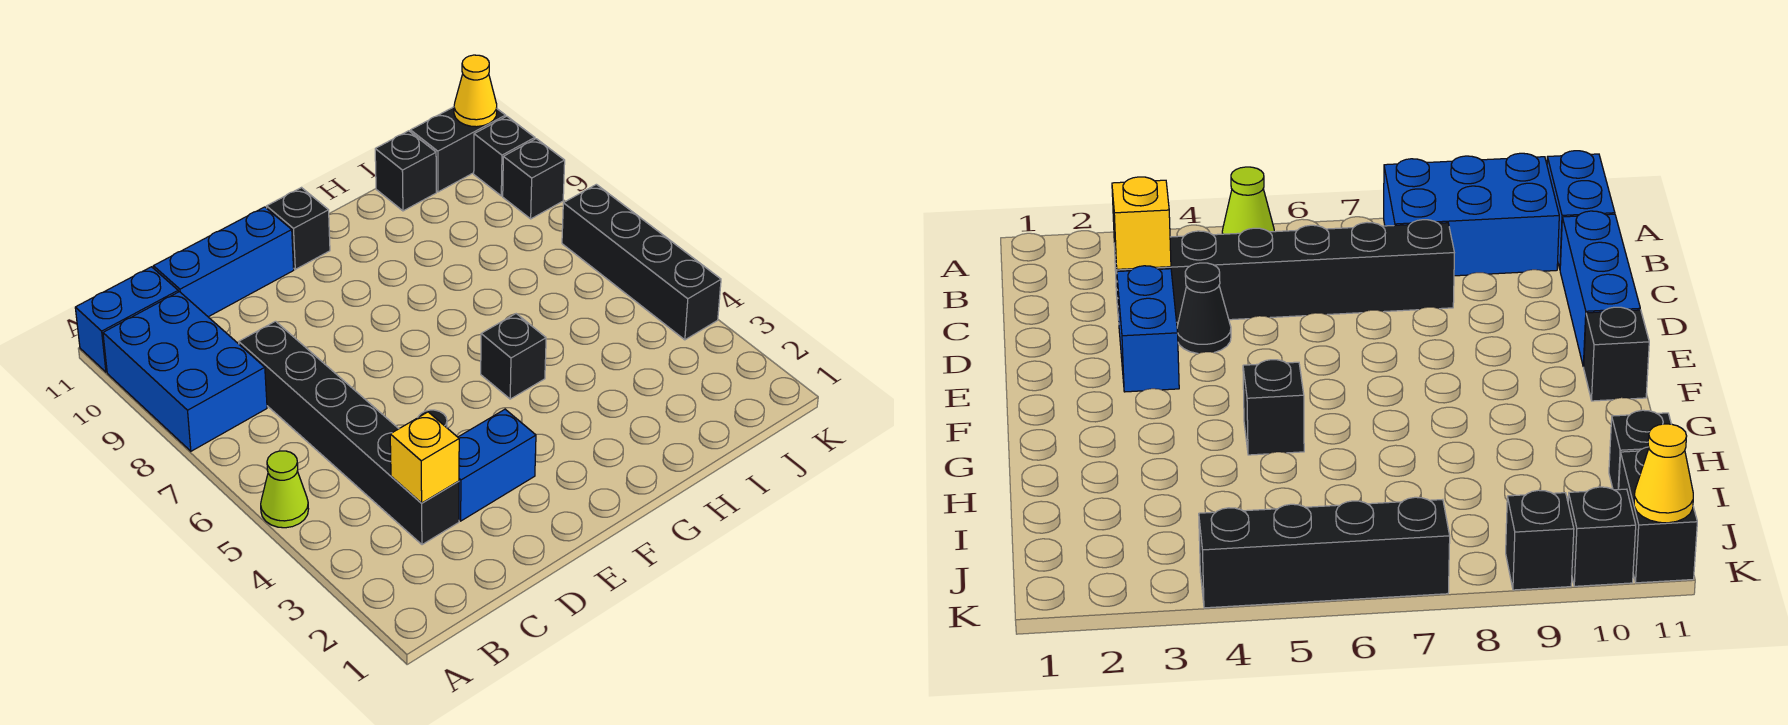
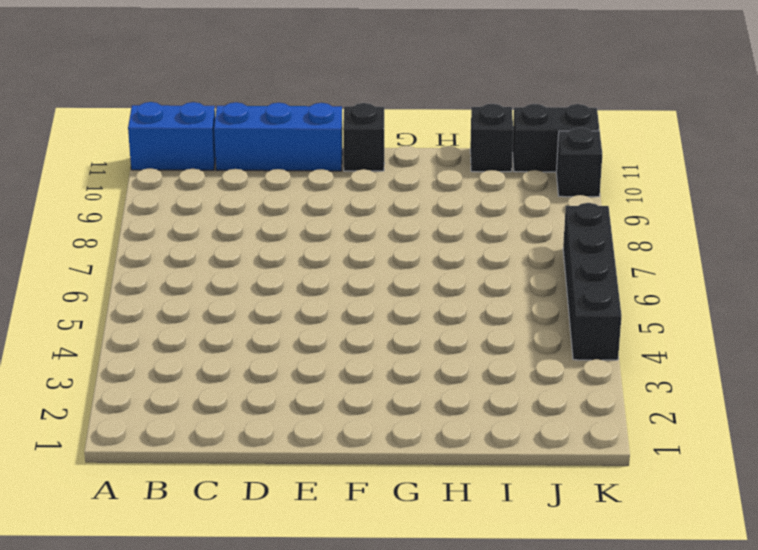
none -> lime cone A5 level 1
none -> blue brick A8:B10 level 1
none -> black brick C3:C8 level 1

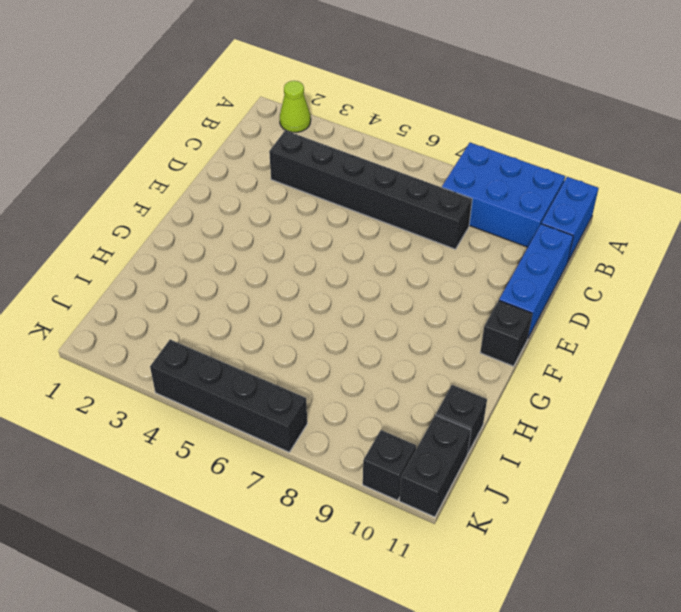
lime cone A2 level 1 -> lime cone A5 level 1
none -> blue brick D3:E3 level 1
none -> black cone D4 level 1
none -> black brick G5 level 1

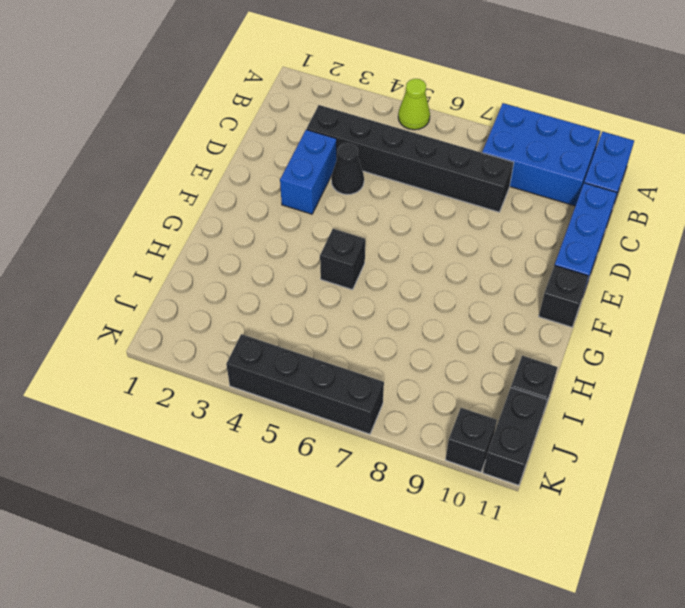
none -> black brick K9 level 1
none -> yellow brick C3 level 2
none -> yellow cone K11 level 2

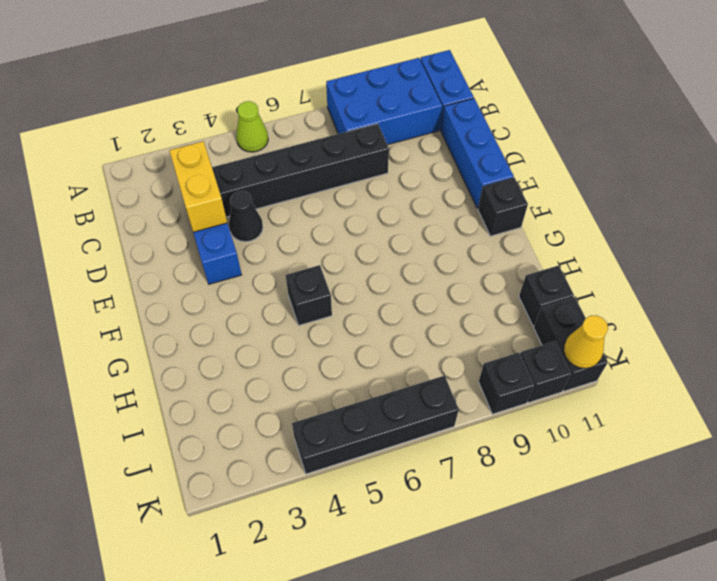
yellow brick C3:D3 level 2 -> yellow brick C3 level 2

